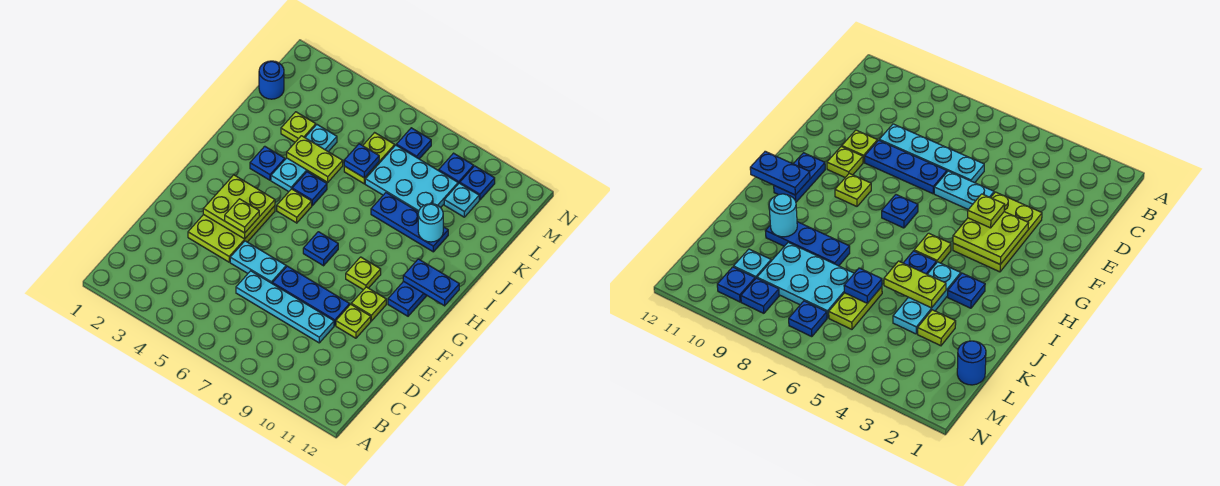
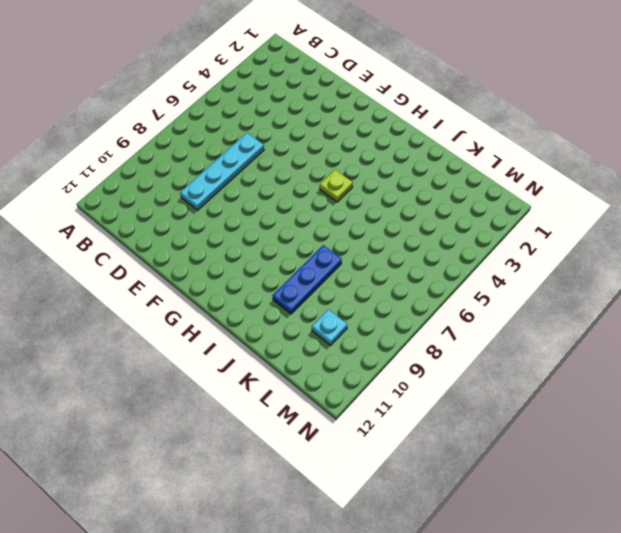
none -> lime plate E3:G4 level 1
none -> cyan plate E5:E6 level 1
none -> blue plate E7:E9 level 1

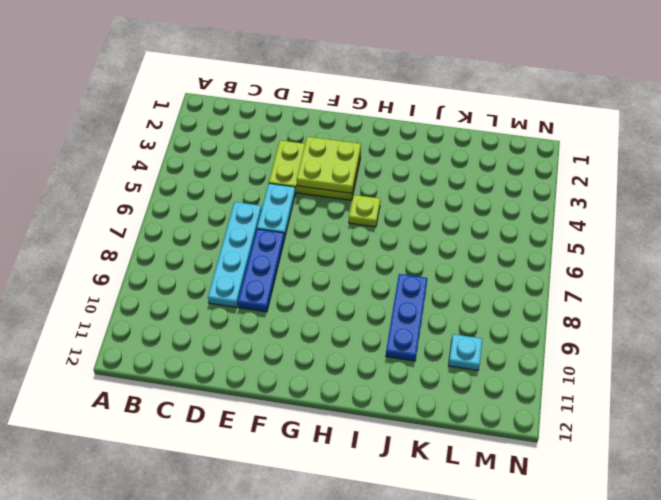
none -> lime plate E10 level 1
none -> lime plate F10 level 1
none -> blue plate G7 level 1

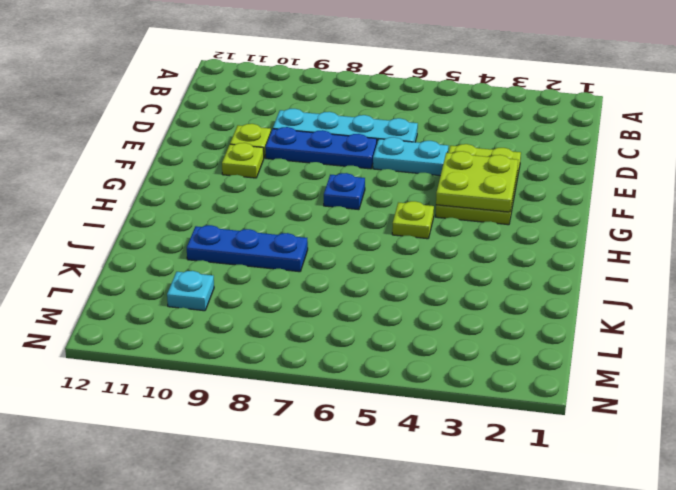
none -> lime plate G9 level 1
none -> blue plate G11:H11 level 1
none -> blue plate I3 level 1

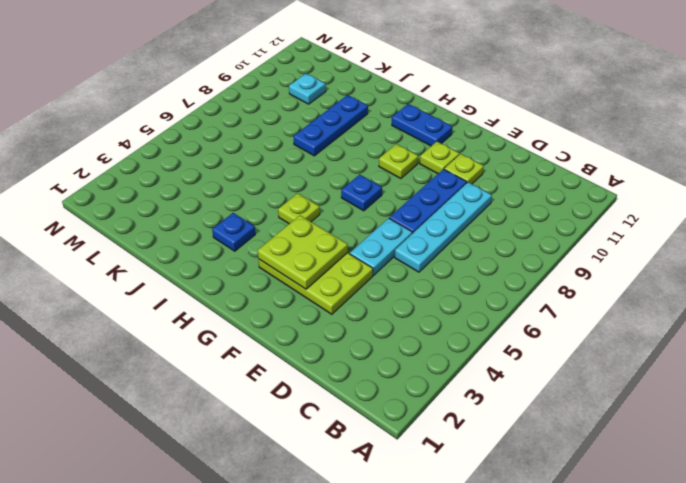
none -> cyan plate I4:K4 level 1
none -> blue plate I5 level 1
none -> lime plate K3 level 1

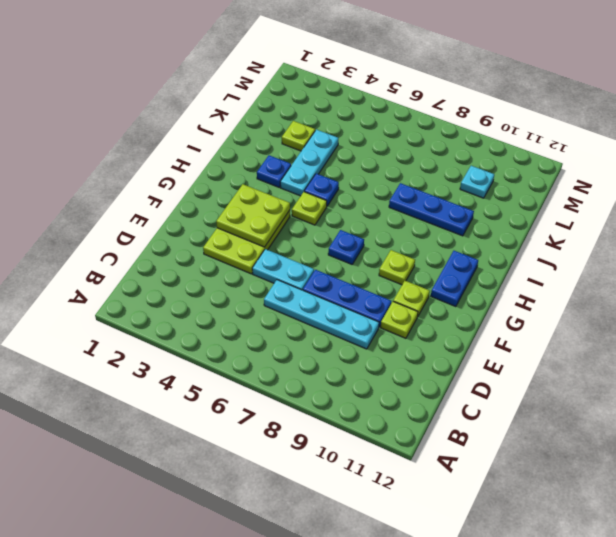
none -> lime plate K6:L6 level 1
none -> cyan plate K7:L9 level 1
none -> blue round brick L1 level 1

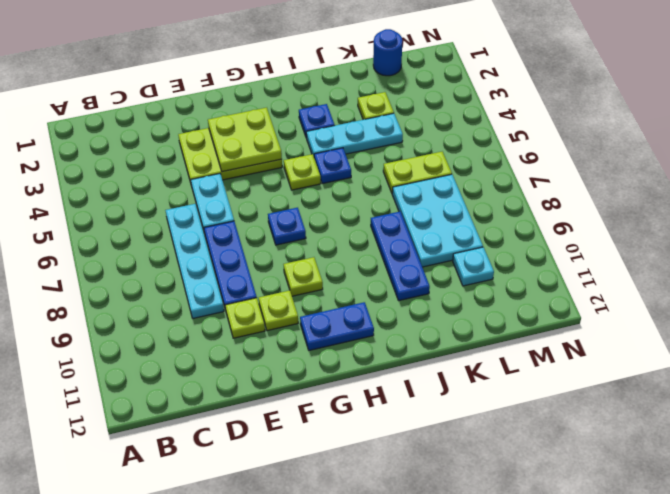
none -> blue plate M7 level 1
none -> blue plate M9 level 1
none -> blue plate M10 level 1

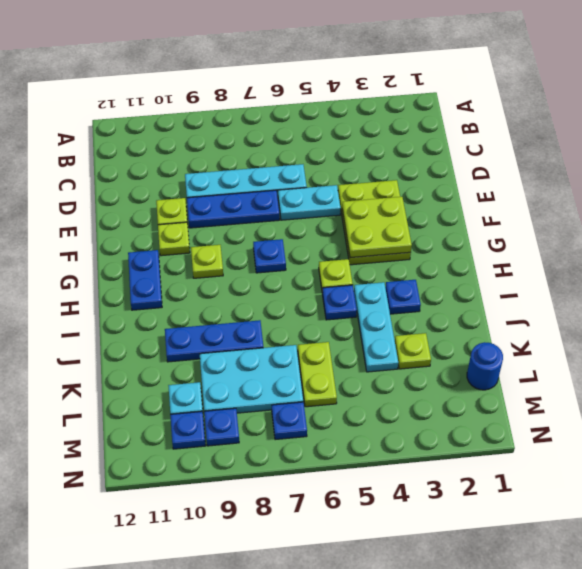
none -> blue plate H11:H12 level 2
none -> lime plate J4:J5 level 2
none -> cyan round brick J10 level 2

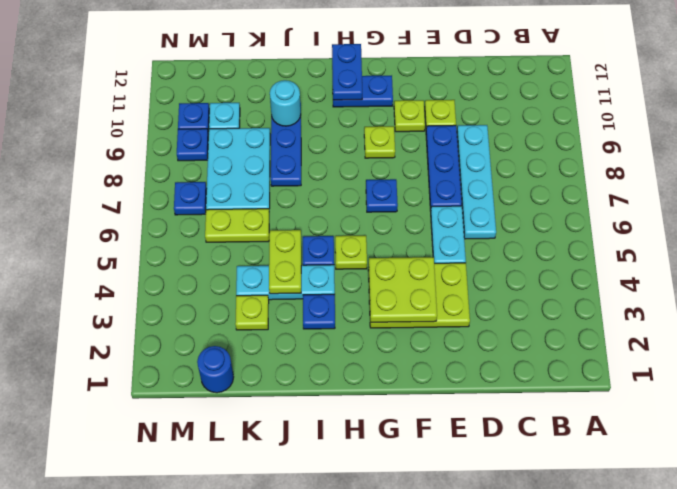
none -> blue plate K6 level 2
none -> lime plate F4 level 3

